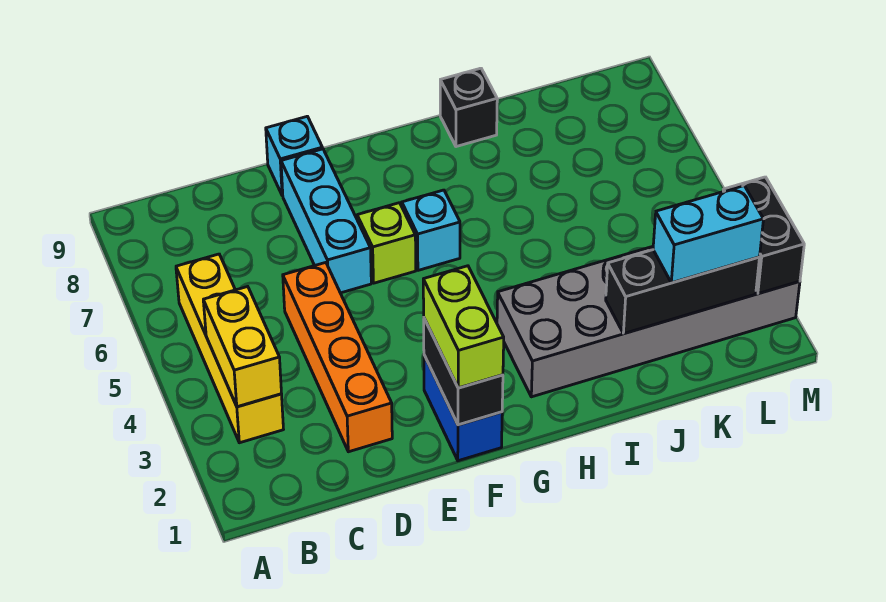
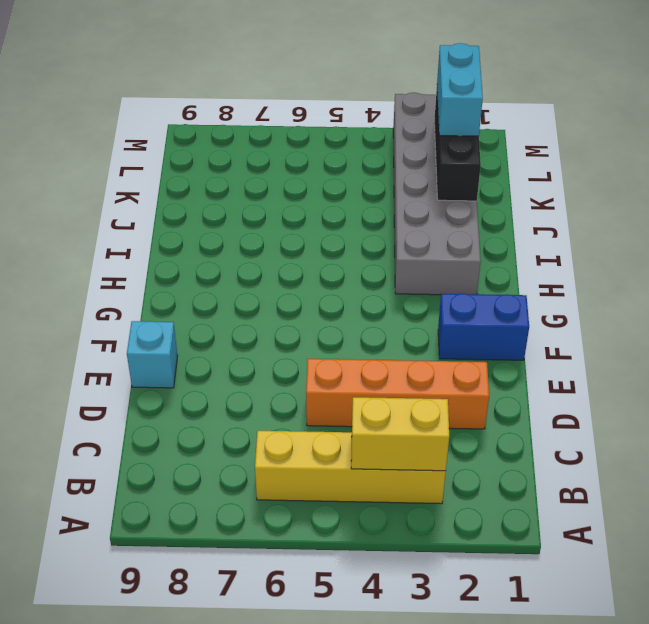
none -> cyan brick E6:E8 level 1
none -> lime brick F6 level 1
none -> cyan brick G6 level 1

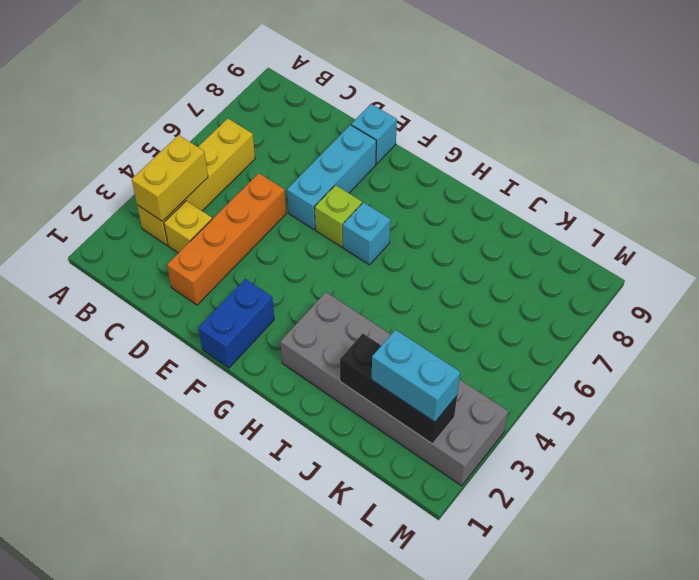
yellow brick C3 level 1 -> none
none -> black brick I9 level 1
none -> black brick F1:F2 level 2
none -> black brick M2:M3 level 2

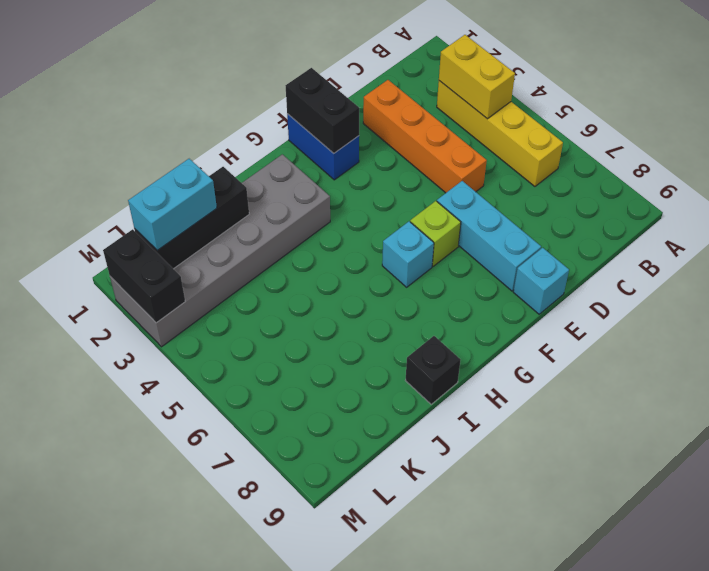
none -> lime brick F1:F2 level 3

